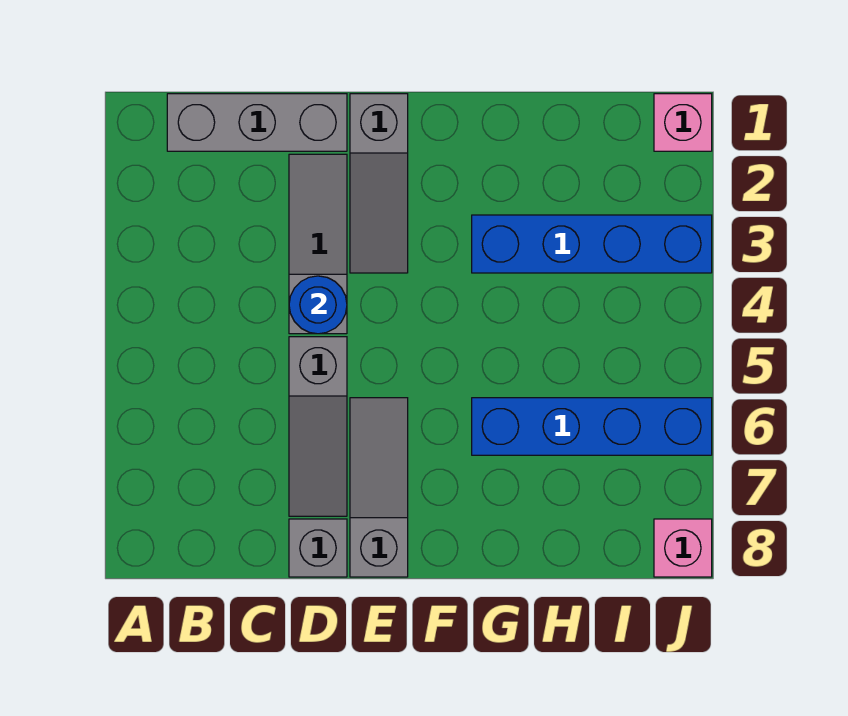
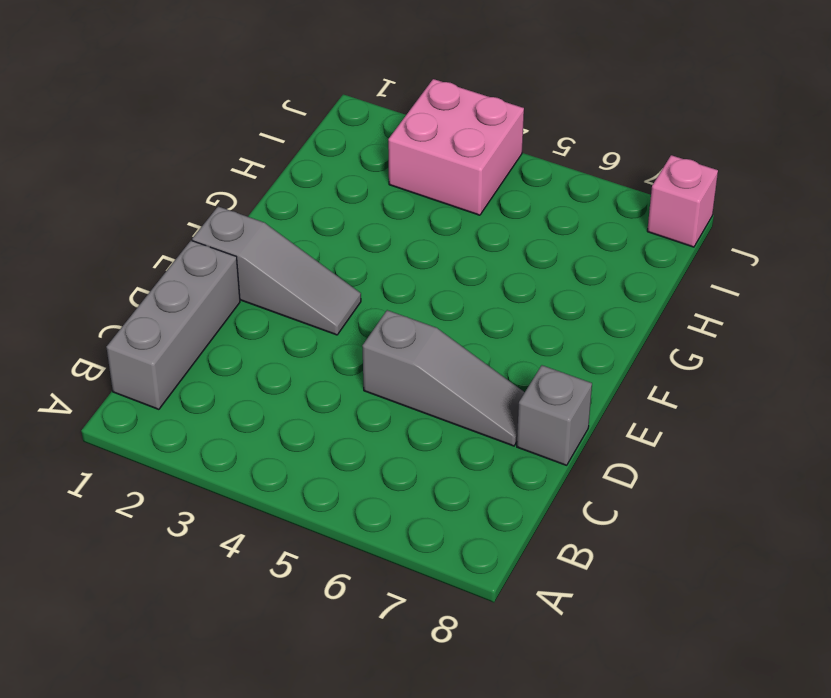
pink brick I3:J4 level 1 -> blue brick G3:J3 level 1
none -> grey slope D2:D4 level 1 top 4
none -> grey slope E6:E8 level 1 top 8

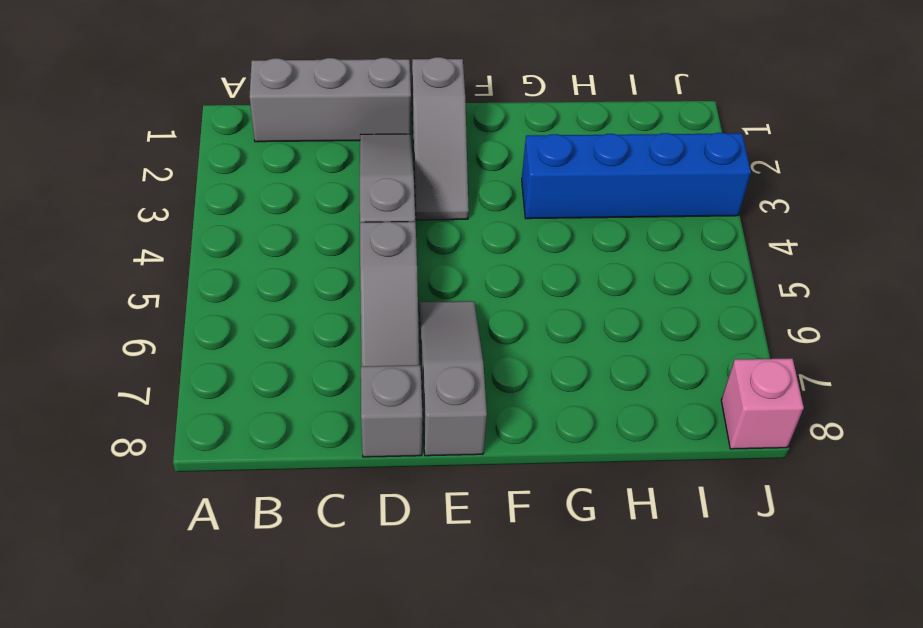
none -> blue brick G6:J6 level 1
none -> pink brick J1 level 1

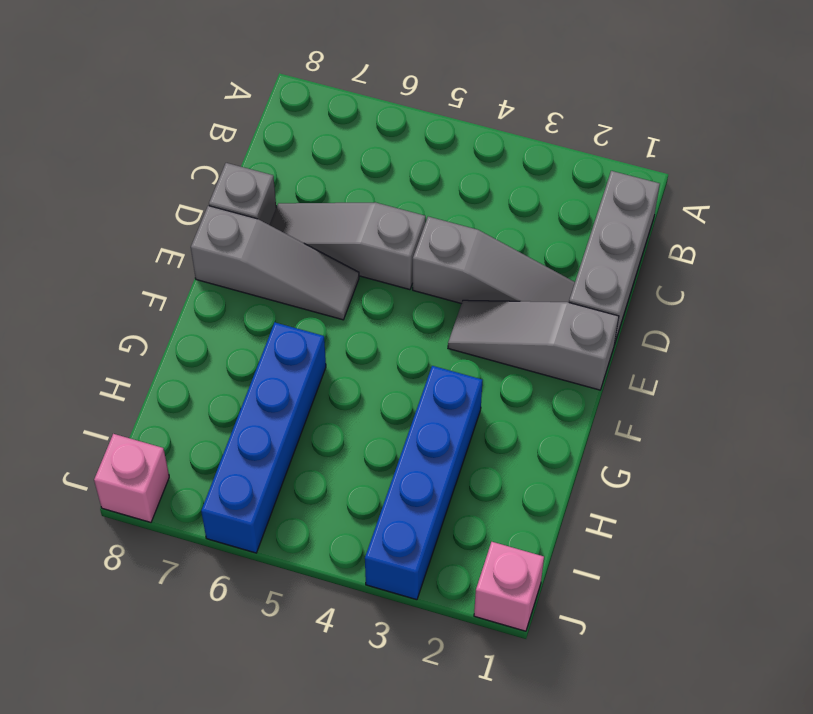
none -> blue round brick D4 level 2

